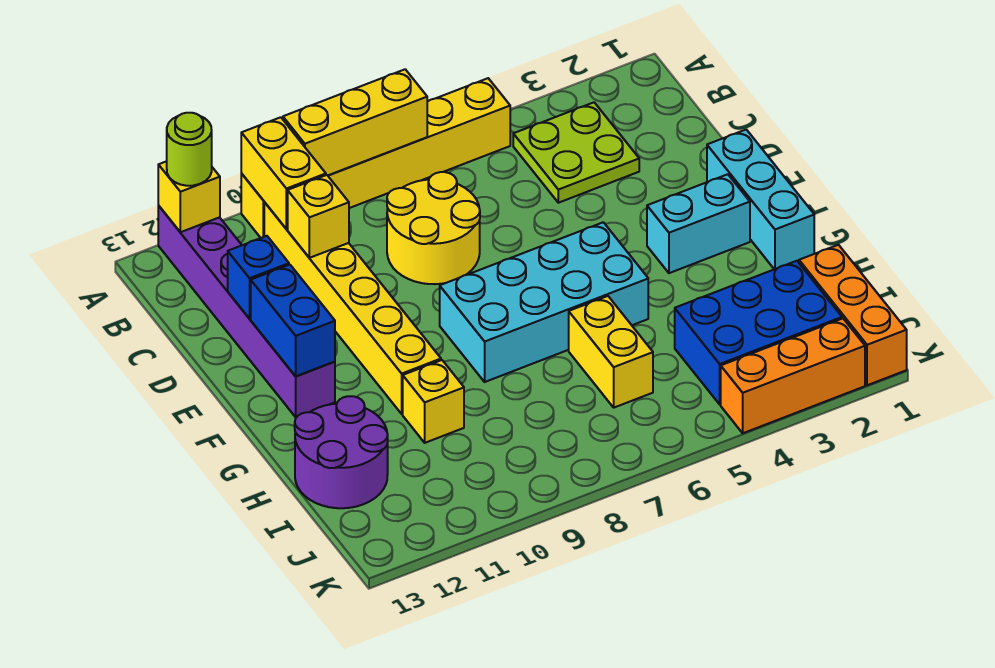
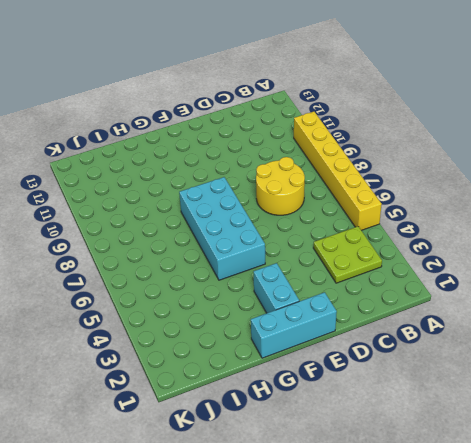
none -> purple brick A12:F12 level 1
none -> yellow brick B10:G10 level 1
none -> yellow brick H6:I6 level 1

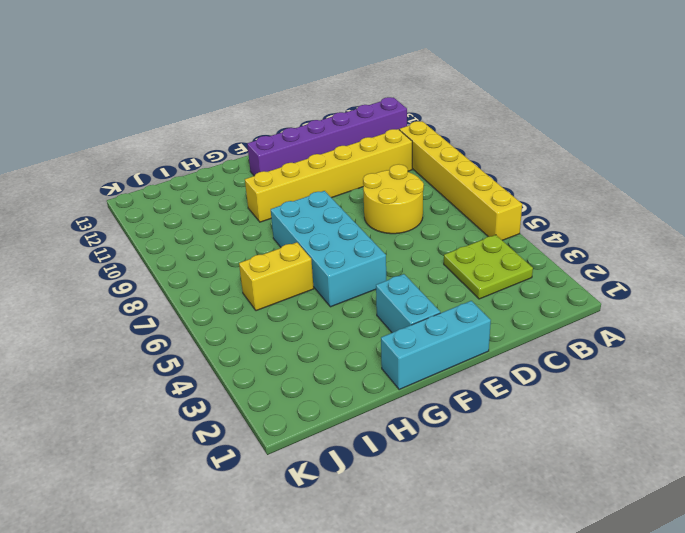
none -> yellow brick H10 level 1
none -> purple round brick H12:I13 level 1
none -> orange brick I1:K1 level 1

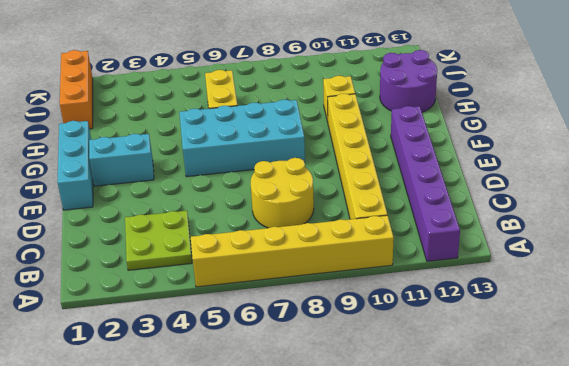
none -> blue brick I2:J4 level 1
none -> orange brick K2:K4 level 1
none -> yellow brick A7:A9 level 2

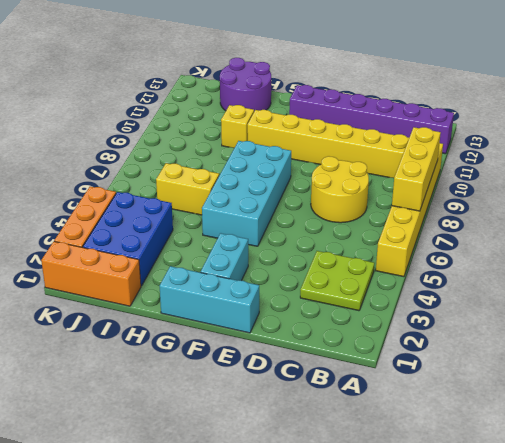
none -> yellow brick A10:B10 level 2
none -> yellow brick A12 level 2
none -> yellow brick C10 level 2

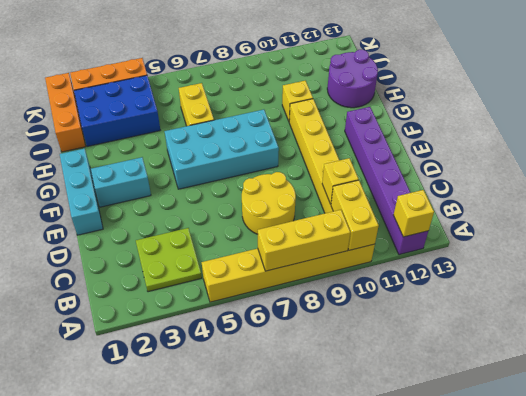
none -> blue brick D12 level 2
none -> blue brick E12:F12 level 2
none -> lime round brick A12 level 3

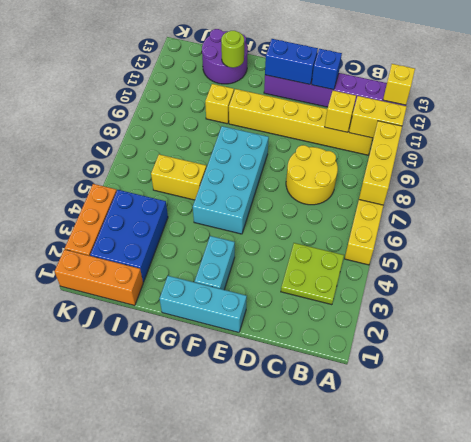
lime round brick H12 level 2 -> lime round brick A12 level 3

